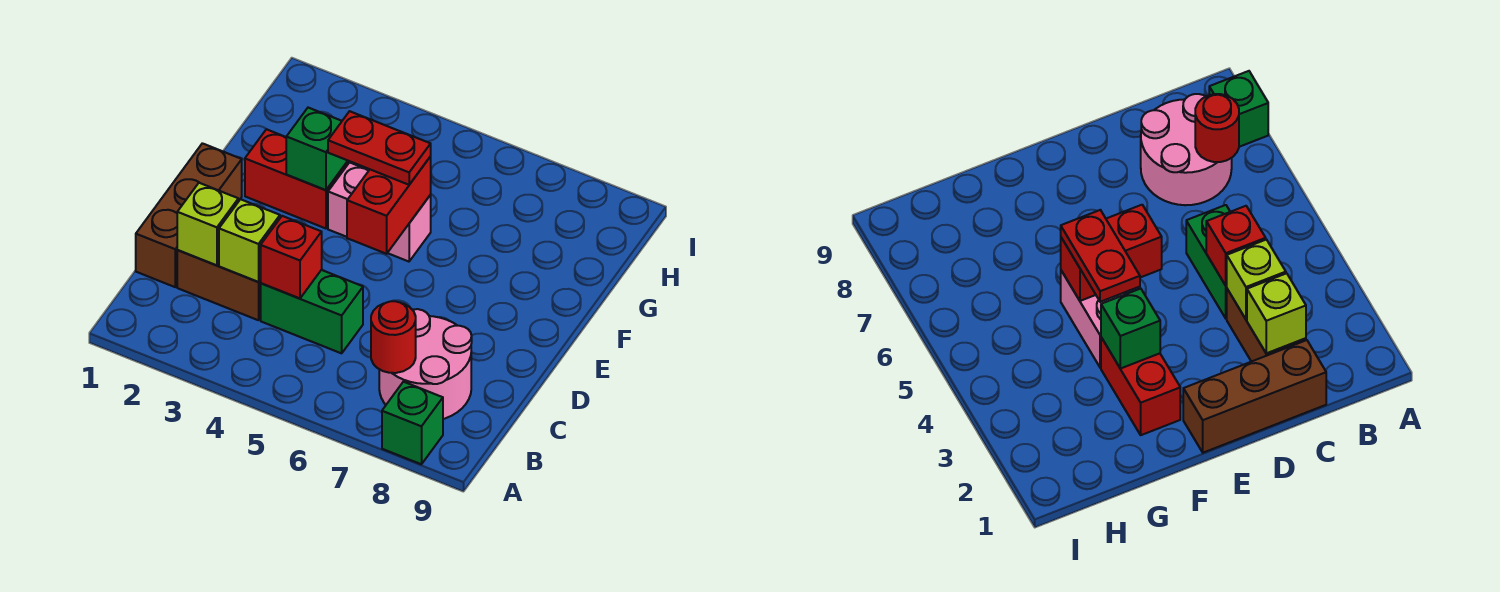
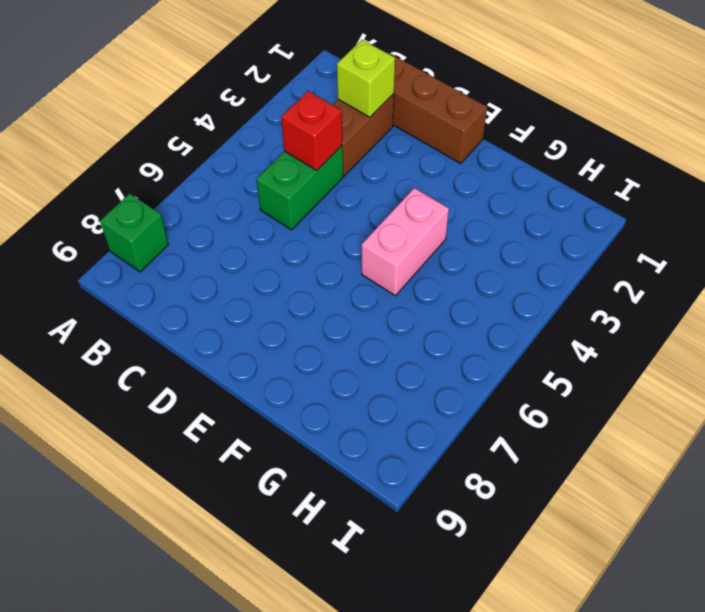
none -> pink round brick B7:C8 level 1
none -> red brick F2:F3 level 1
none -> red round brick B7 level 2

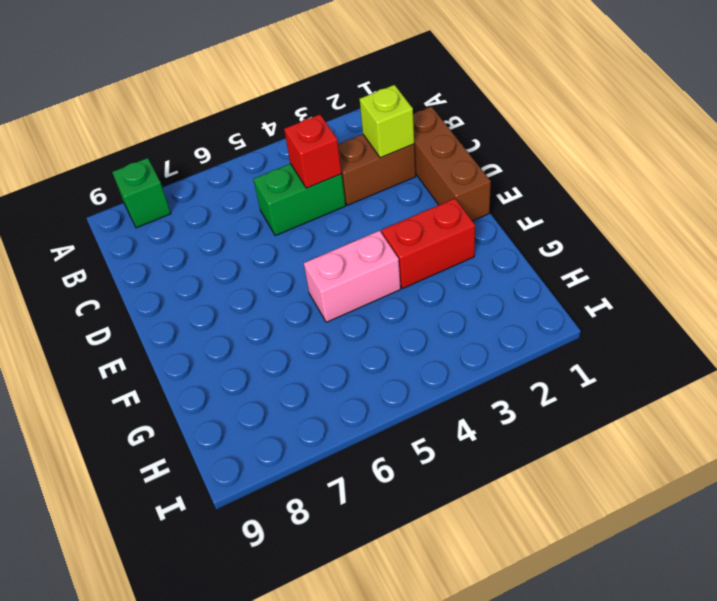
none -> pink round brick B7:C8 level 1
none -> red round brick B7 level 2
none -> lime brick C3 level 2

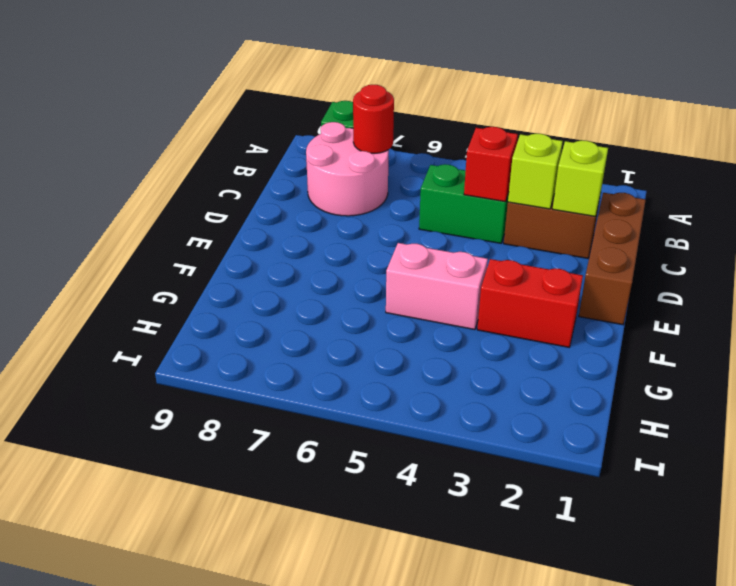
none -> red brick E5:F5 level 2
none -> green brick F3 level 2
none -> red plate F4:F5 level 3

